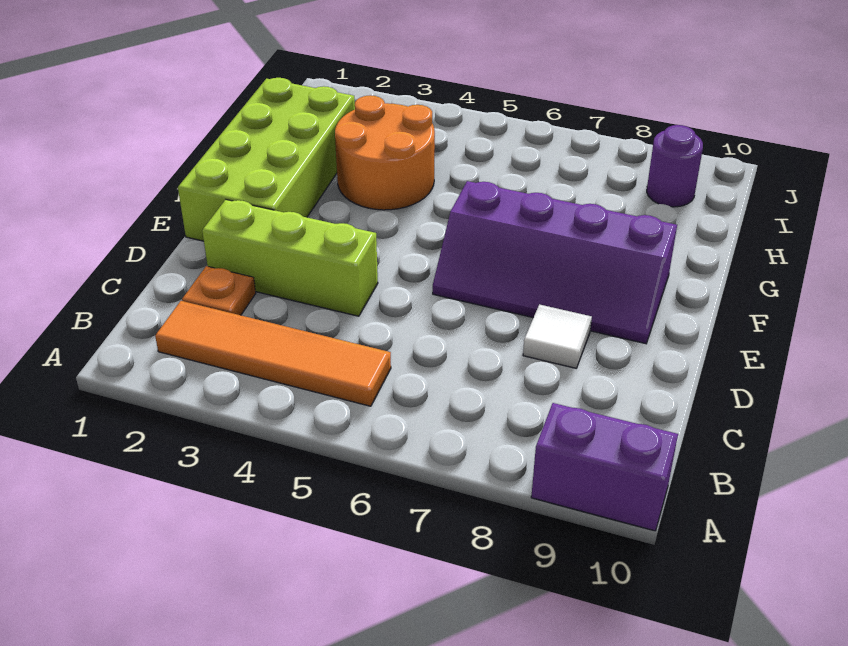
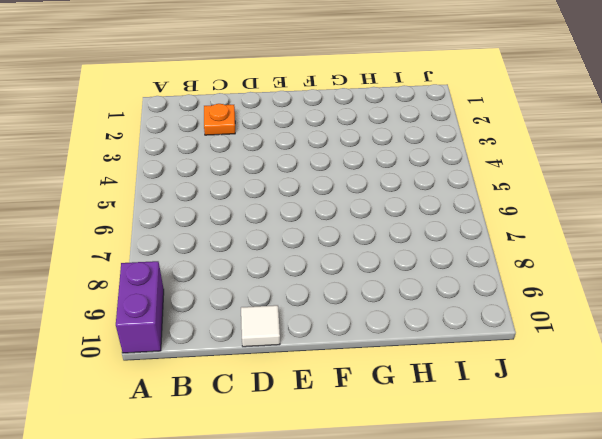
white tile D10 level 1 -> white tile D8 level 1
none -> orange tile B2:B5 level 1
none -> lime brick D2:D4 level 1

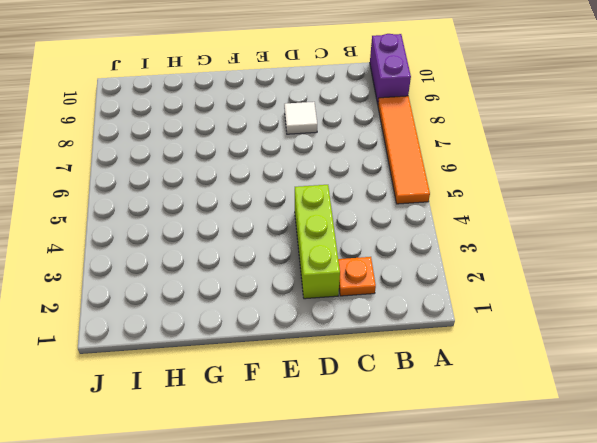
orange tile A5:A8 level 1 -> orange tile B2:B5 level 1
none -> lime brick E1:H2 level 1
none -> purple slope E6:F9 level 1 top F

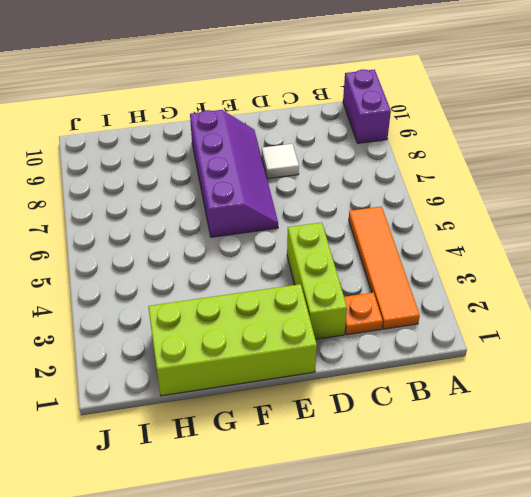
none -> orange round brick G3:H4 level 1
none -> purple round brick I9 level 1

